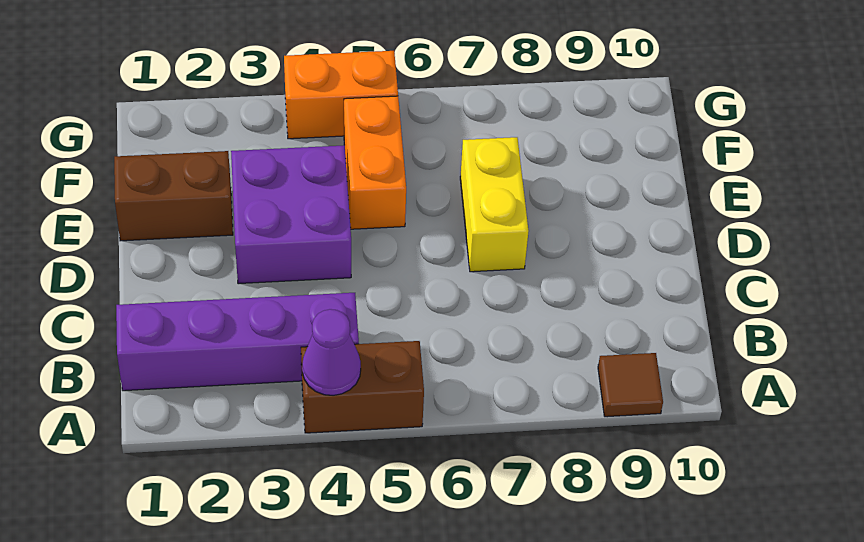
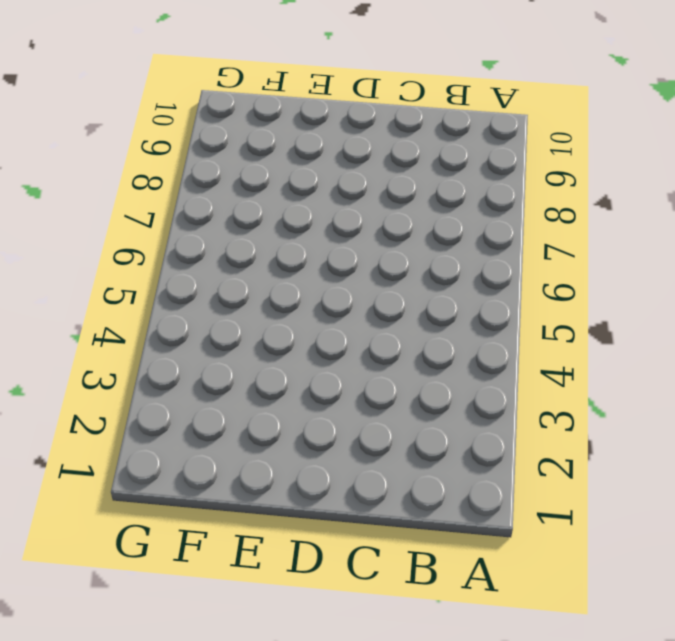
none -> brown brick A4:A5 level 1
none -> brown tile A9 level 1

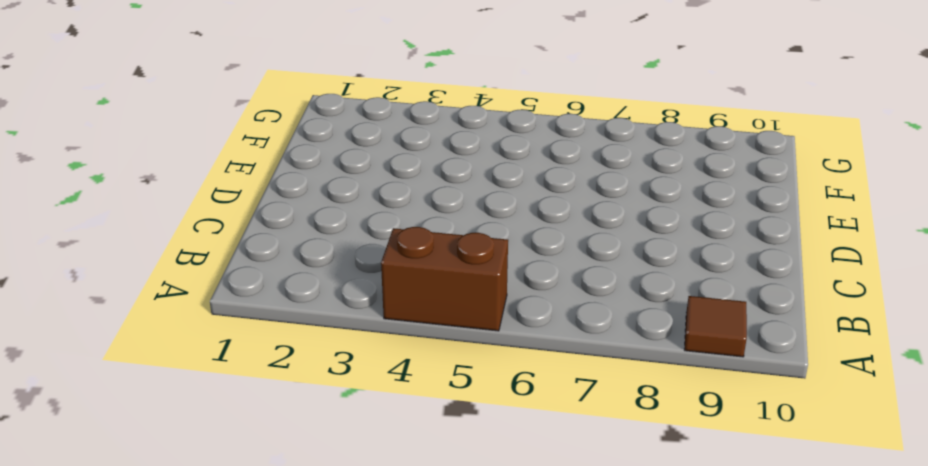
none -> purple brick B1:B4 level 1
none -> purple brick D3:E4 level 1

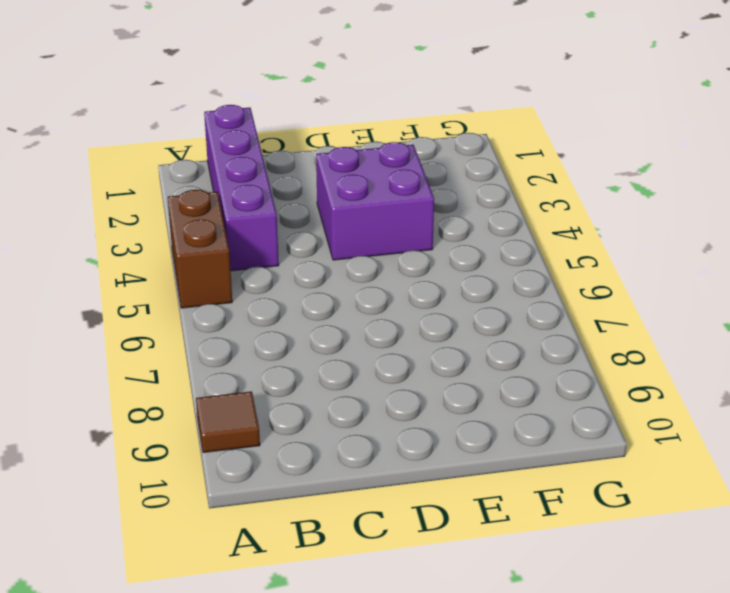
none -> yellow brick D7:E7 level 1
none -> brown brick E1:E2 level 1

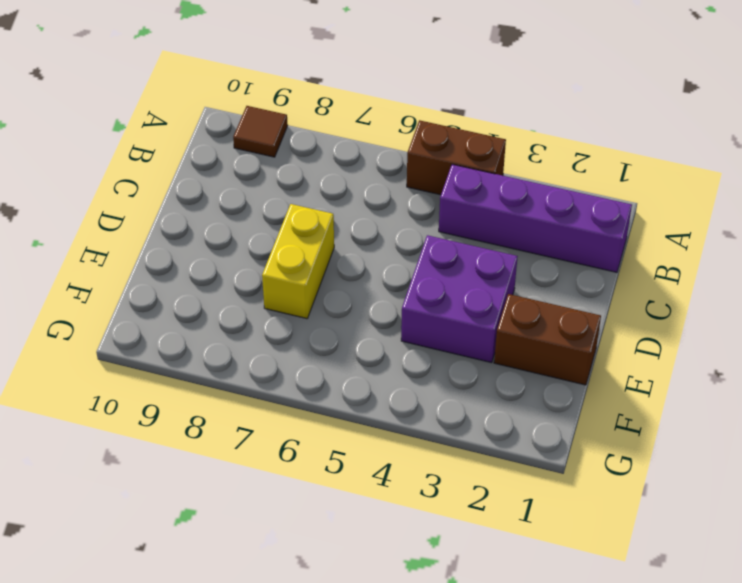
none -> orange brick E5:F5 level 1
none -> orange brick G4:G5 level 1

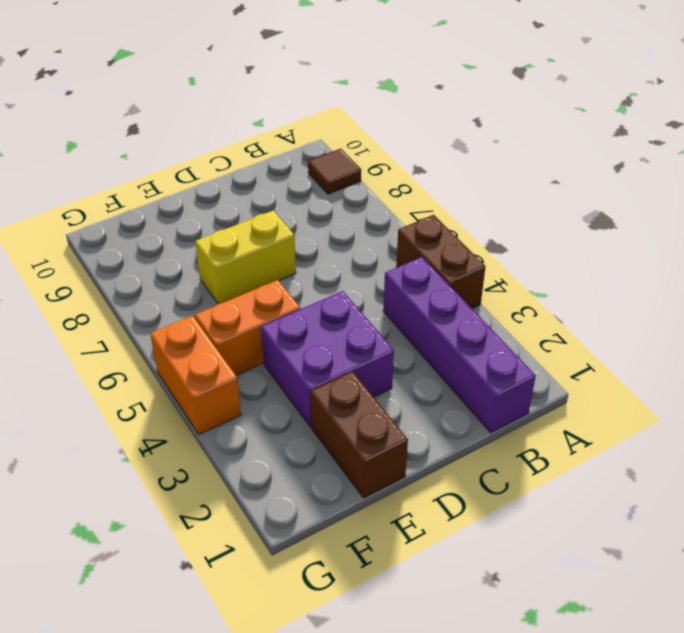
none -> purple cone A4 level 2

